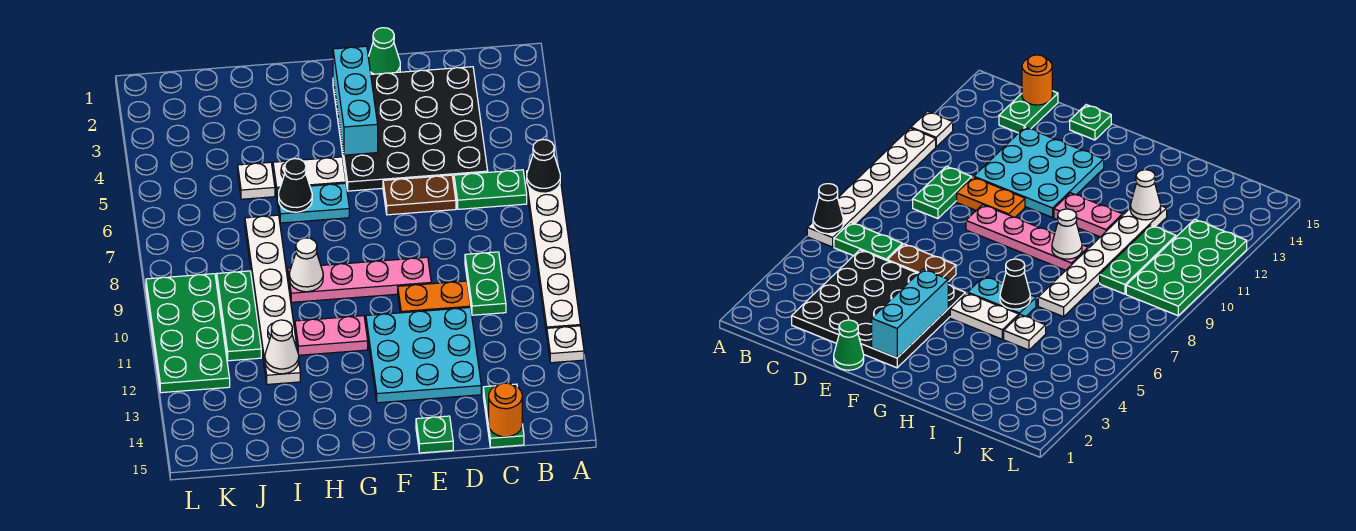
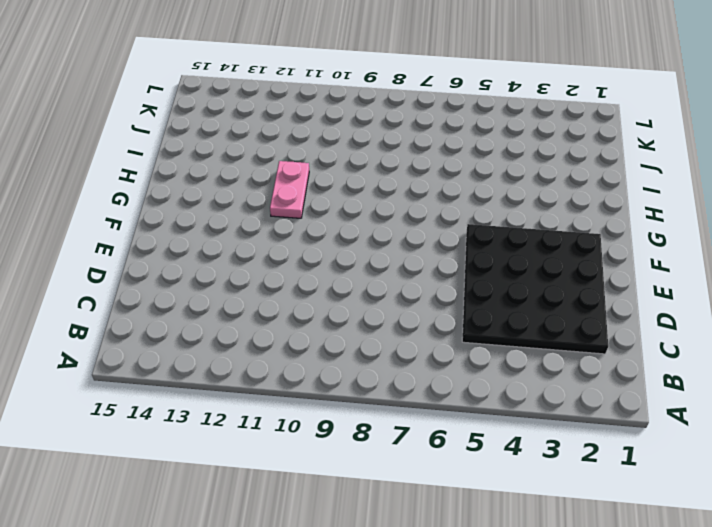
none -> white plate A6:A11 level 1
none -> white plate A12 level 1
none -> green plate B6:C6 level 1

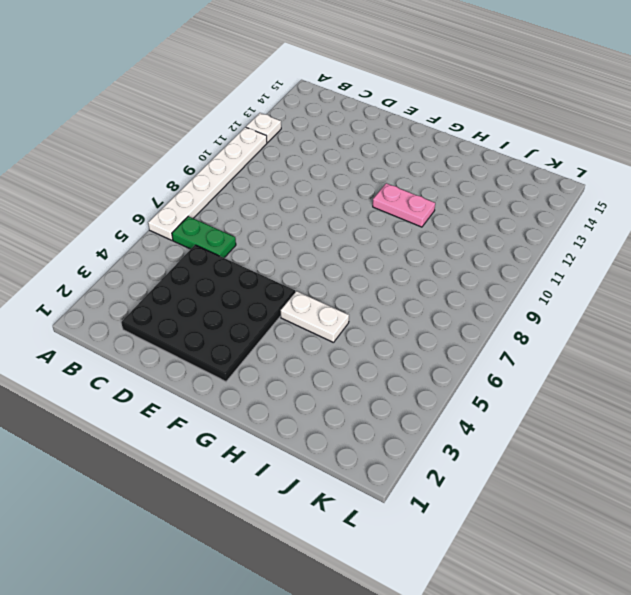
none -> green plate C9:C10 level 1
none -> green plate C14:C15 level 1
none -> brown plate D6:E6 level 1

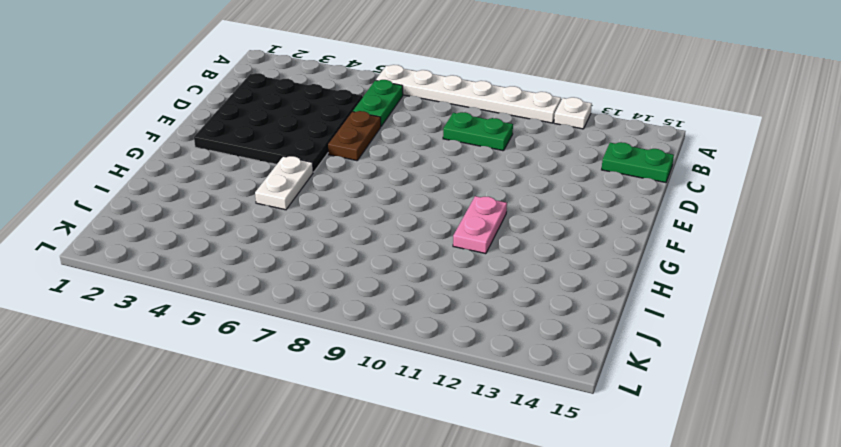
none -> orange plate D10:E10 level 1
none -> cyan plate D11:F13 level 1
none -> green cone E1 level 1

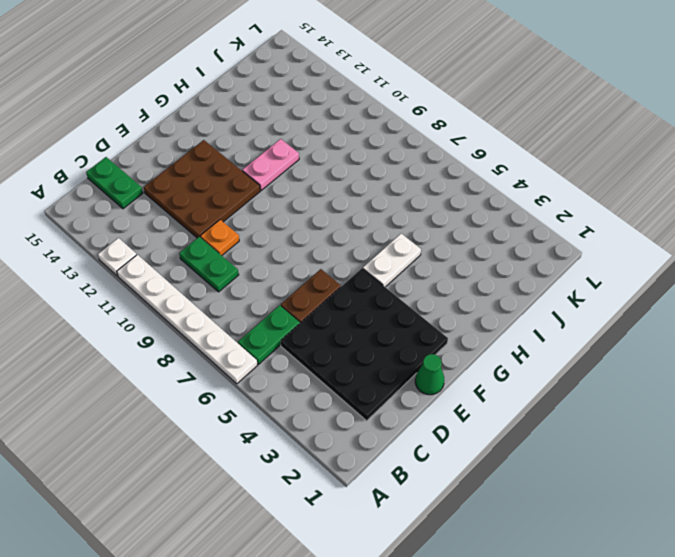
orange plate D10 level 1 -> orange plate D10:E10 level 1
brown plate D11:F13 level 1 -> cyan plate D11:F13 level 1
none -> pink plate E9:H9 level 1
none -> green plate E15 level 1
none -> cyan plate G6:H6 level 1

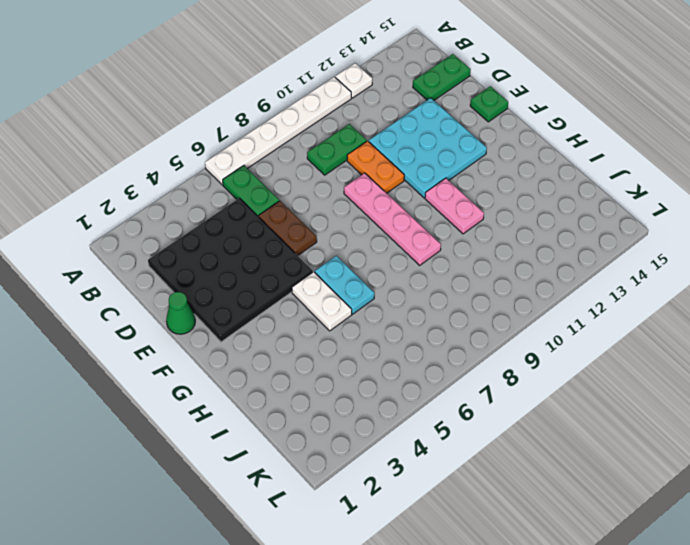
none -> white plate I5 level 1
none -> white plate I7:I12 level 1
none -> green plate J9:J11 level 1

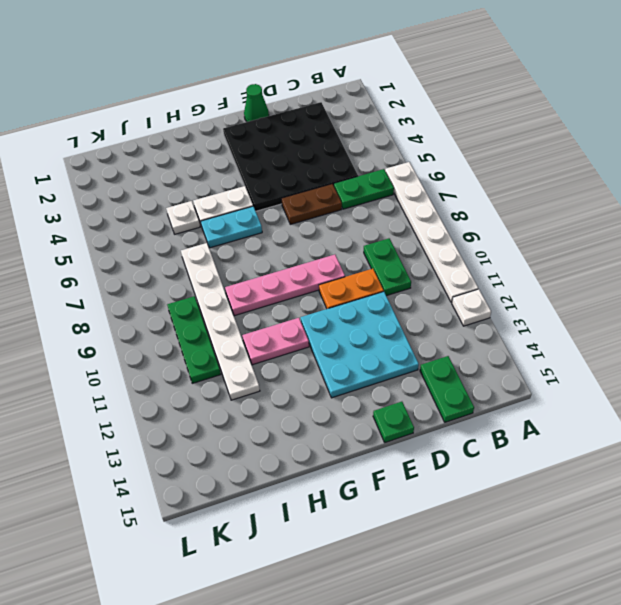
none -> green plate K9:L12 level 1
none -> black cone A6 level 2
none -> orange round brick C15 level 2

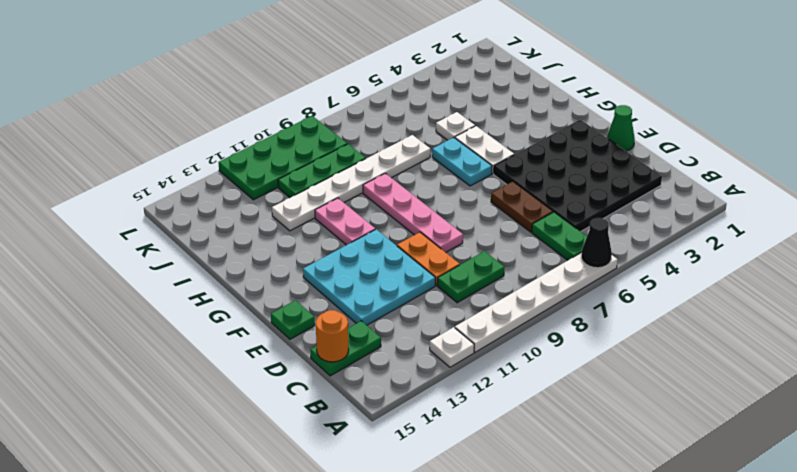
none -> cyan brick F2:F4 level 2
none -> black cone H6 level 2
none -> white cone H9 level 2

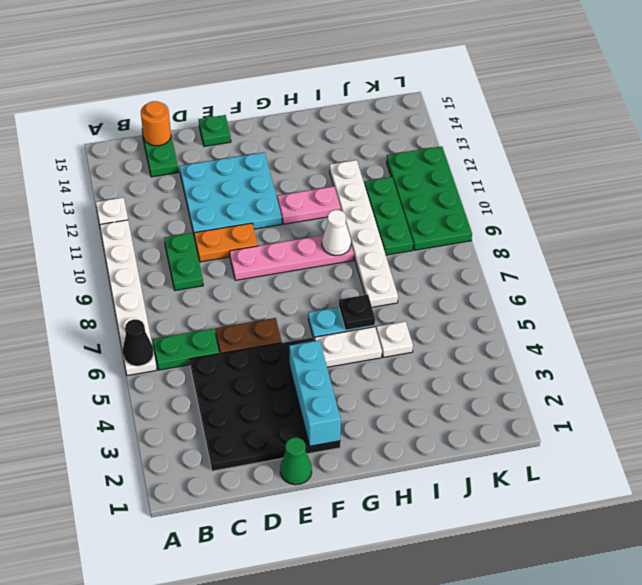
black plate H6 level 2 -> black cone H6 level 2
none -> white cone I12 level 2

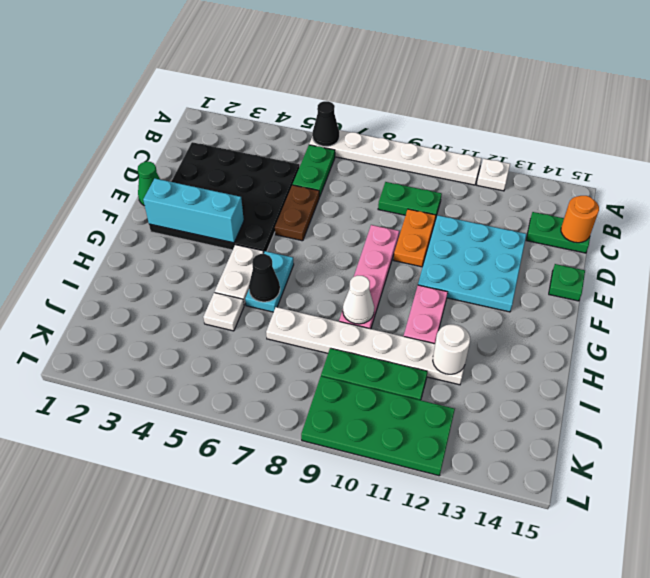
white round brick I12 level 2 -> white cone I12 level 2

